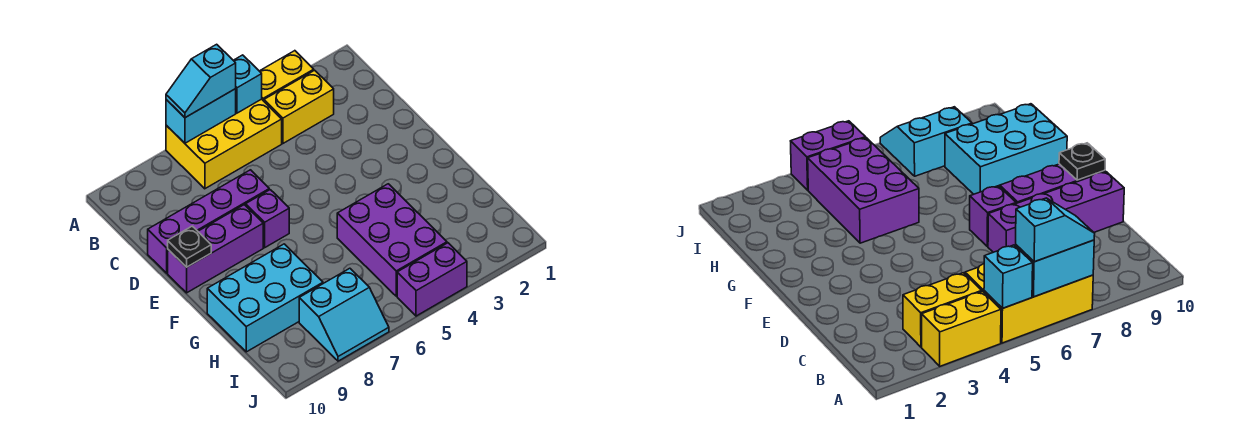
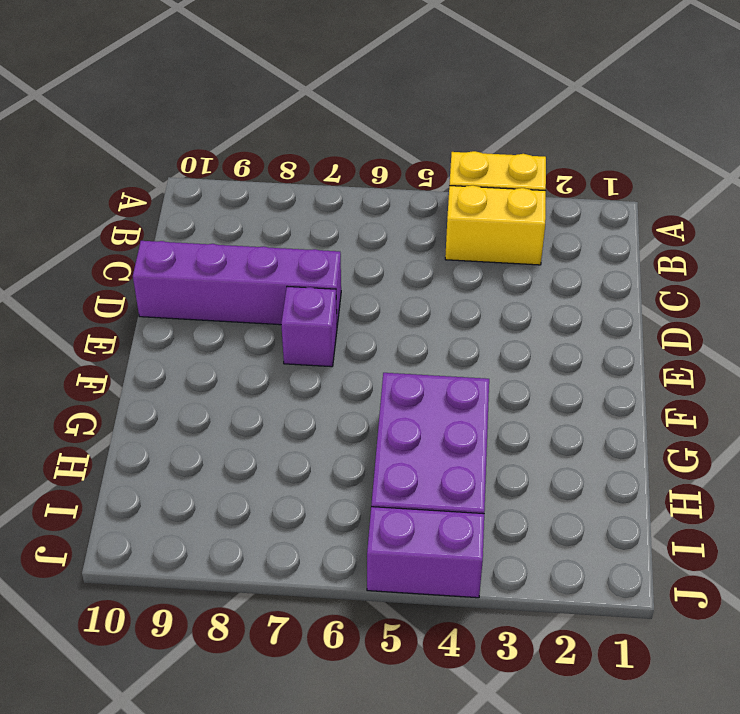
none -> yellow brick A5:B7 level 1
none -> purple brick E8:E10 level 1
none -> cyan brick G8:H10 level 1

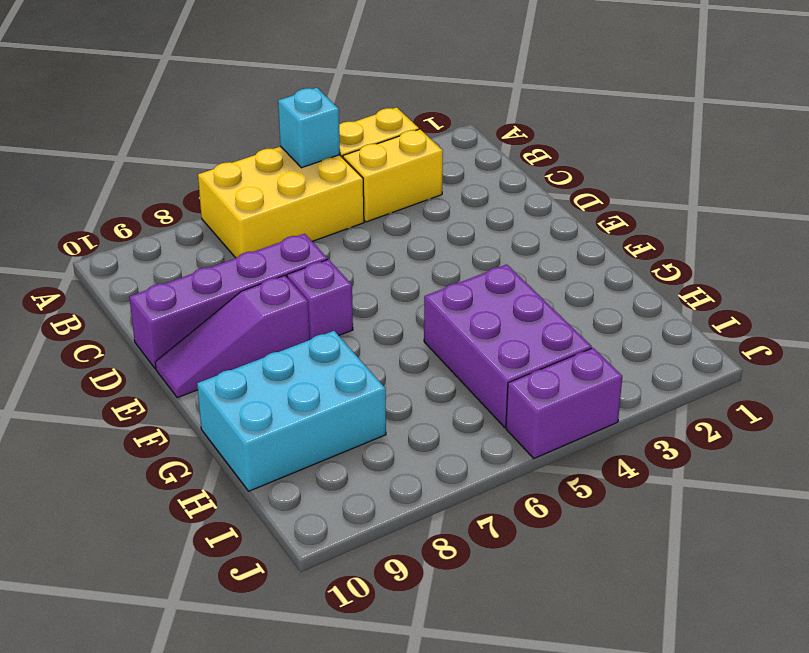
purple slope E8:E10 level 1 top 8 -> purple brick E8:E10 level 1
none -> cyan slope I7:J8 level 1 top I
none -> cyan brick A6:A7 level 2
none -> black plate E10 level 2

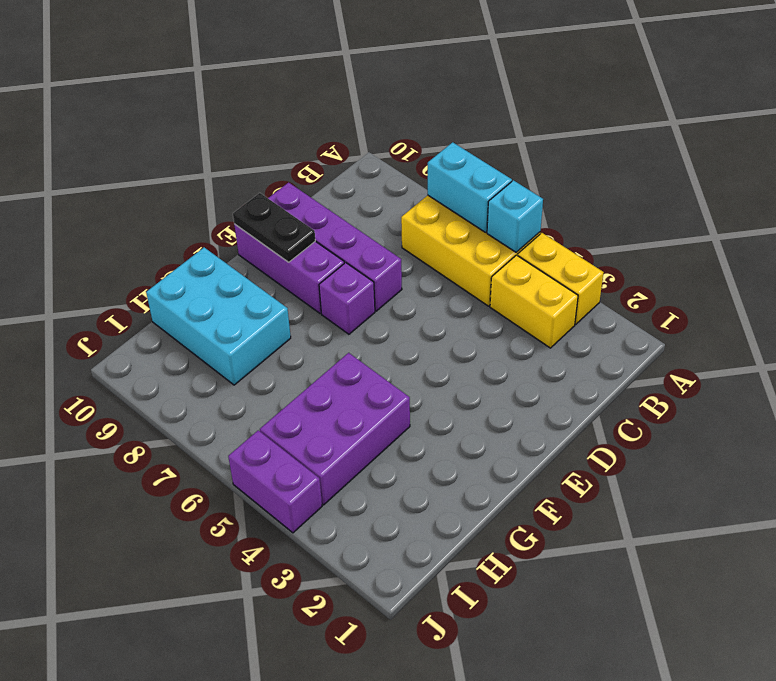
black plate E9:E10 level 2 -> black plate E10 level 2
none -> cyan slope I7:J8 level 1 top I
none -> cyan slope A6:A7 level 3 top 6

